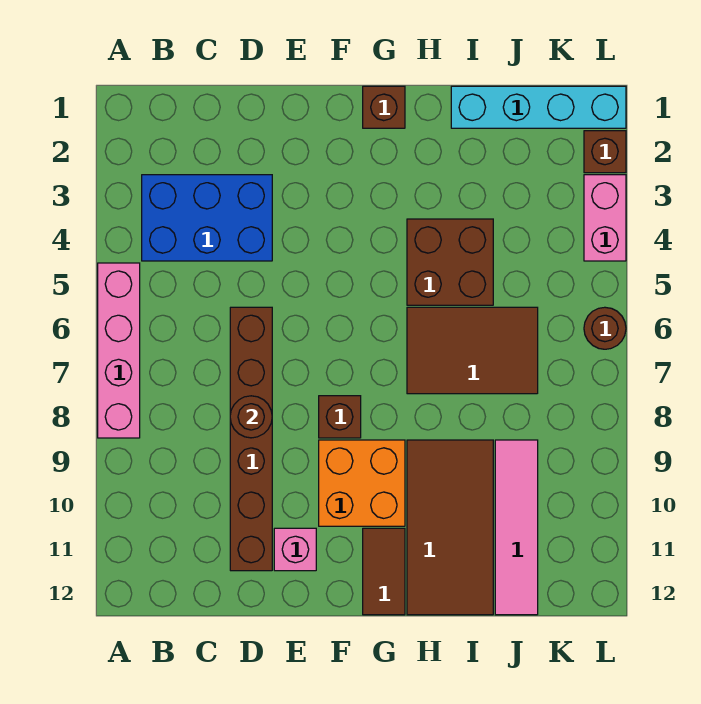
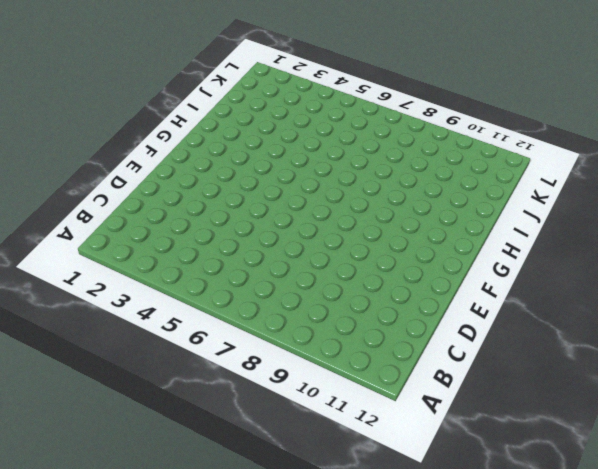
none -> pink brick A5:A8 level 1
none -> blue brick B3:D4 level 1
none -> brown brick D6:D11 level 1

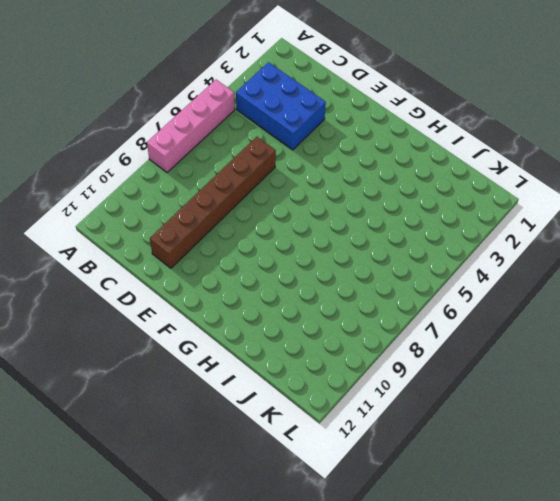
none -> pink brick E11 level 1
none -> brown brick F8 level 1
none -> orange brick F9:G10 level 1

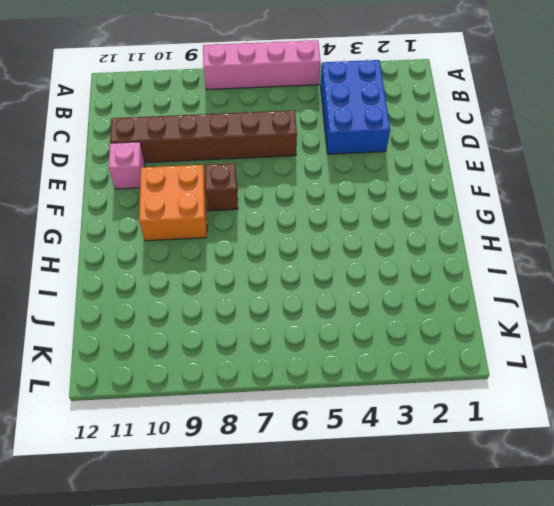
none -> brown brick G1 level 1
none -> brown tile G11:G12 level 1
none -> brown brick H4:I5 level 1

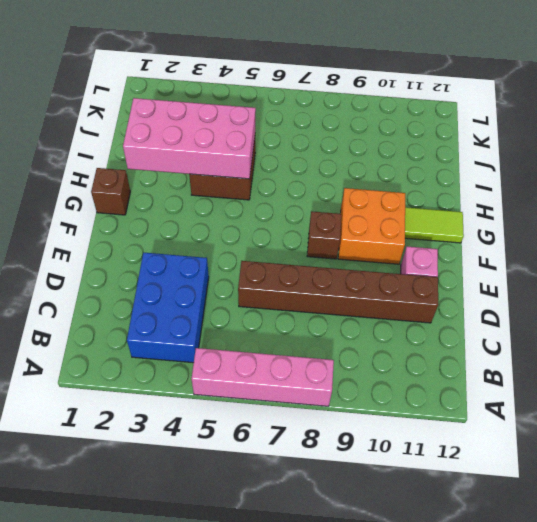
lime tile G11:G12 level 1 -> brown tile G11:G12 level 1
pink brick H2:I5 level 2 -> none
none -> brown tile H6:J7 level 1
none -> brown tile H9:I12 level 1
none -> cyan brick I1:L1 level 1

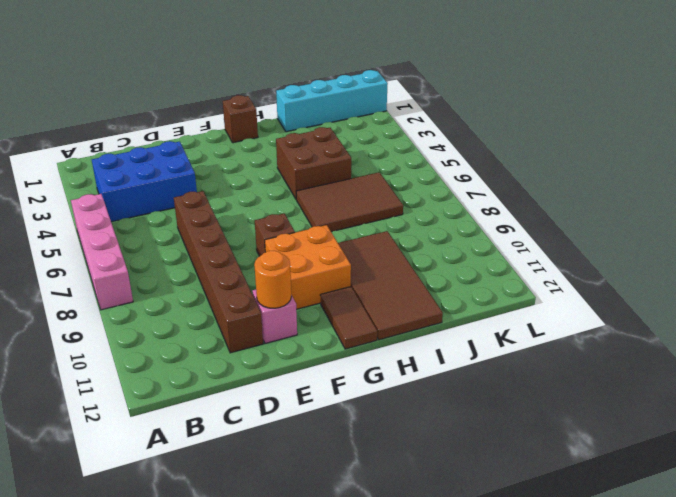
orange round brick E11 level 2 -> none
none -> pink tile J9:J12 level 1
none -> brown brick L2 level 1
none -> pink brick L3:L4 level 1

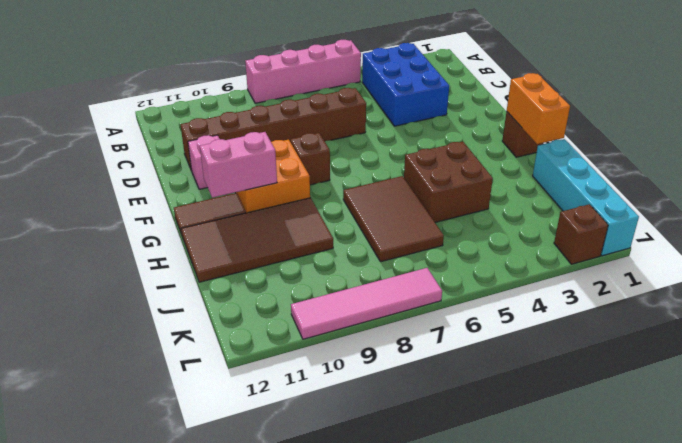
orange brick G1:H1 level 2 -> none
pink brick G10:G11 level 2 -> pink brick L3:L4 level 1
pink tile L7:L10 level 1 -> pink tile J9:J12 level 1
none -> brown round brick L6 level 1
none -> brown round brick D8 level 2

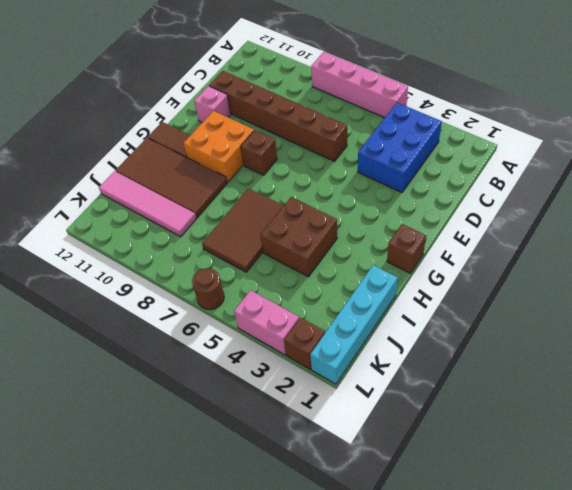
none -> brown round brick D8 level 2

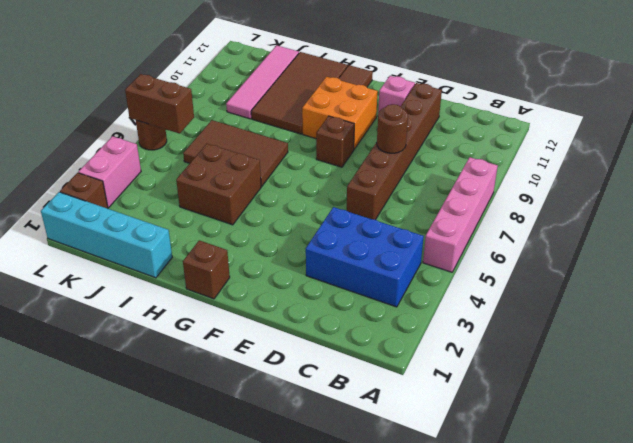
brown brick K6:L6 level 2 -> none

